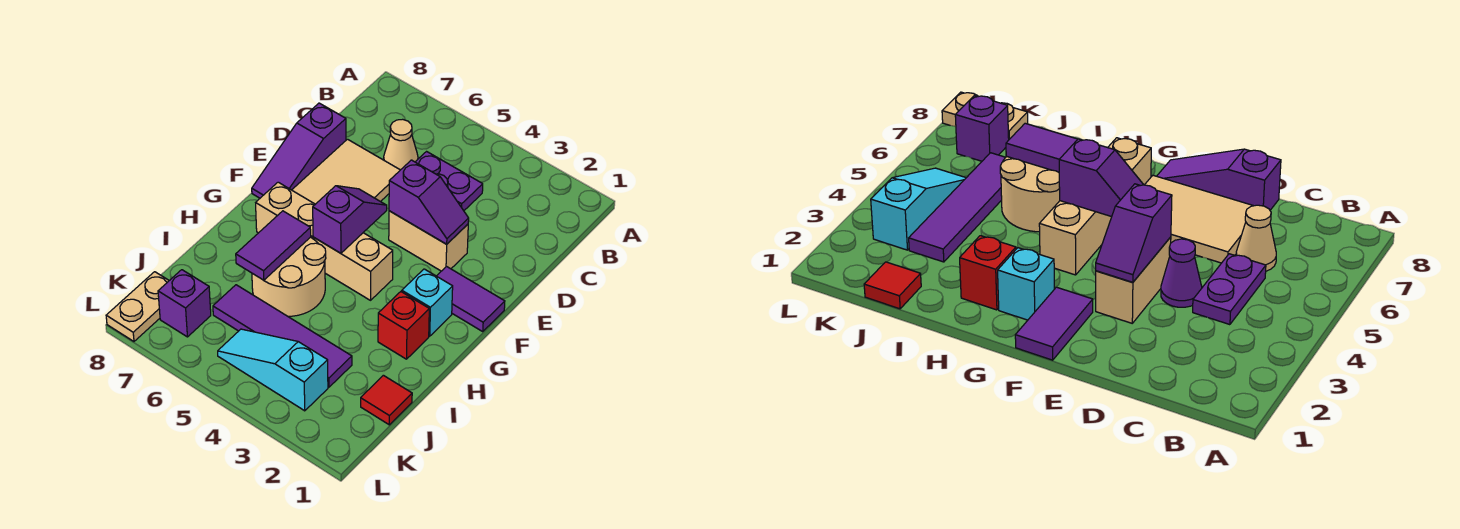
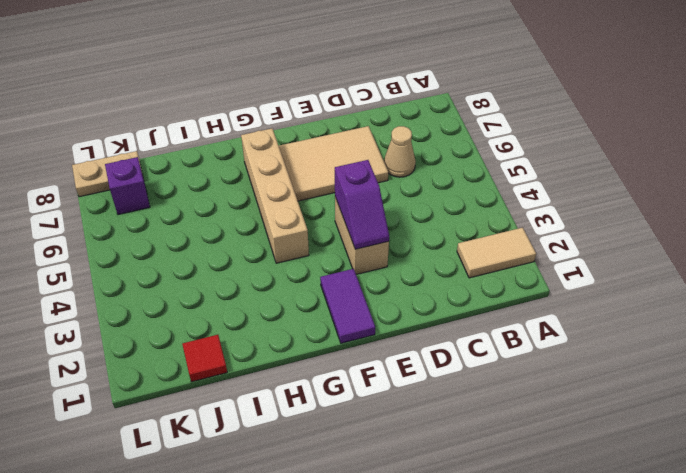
tan tile A2:B2 level 1 -> none
none -> purple plate C4:C5 level 1
none -> purple cone D4 level 1
none -> purple slope D8:F8 level 1 top D

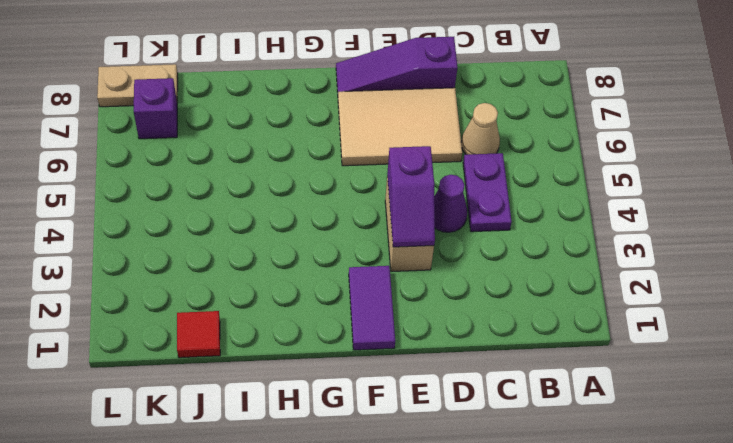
none -> cyan brick G2 level 1
none -> tan brick G4:G7 level 1
none -> red brick H2 level 1

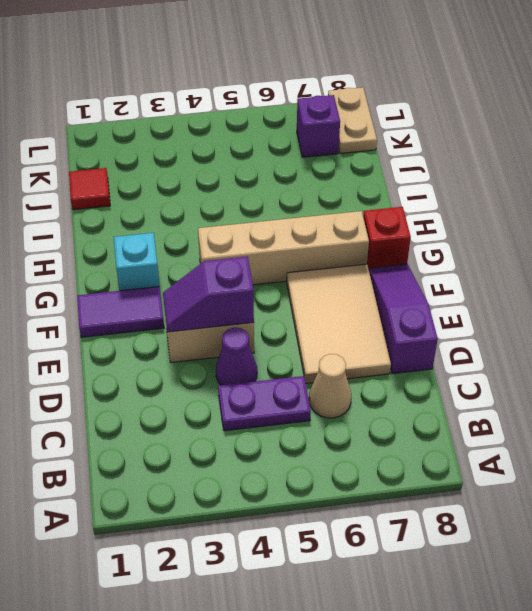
red brick G8 level 1 -> red brick H2 level 1
none -> tan round brick H5:I6 level 1
none -> purple tile J3:J6 level 1
none -> cyan slope K3:K5 level 1 top 3

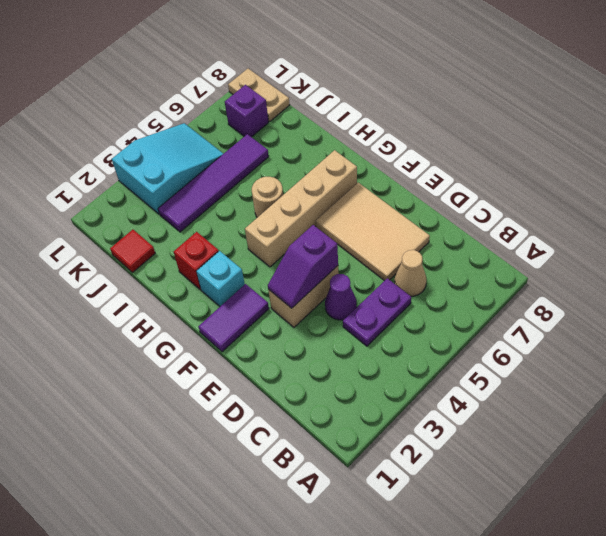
tan round brick H5 level 1 -> tan round brick H5:I6 level 1
cyan slope K3:L5 level 1 top 3 -> cyan slope K3:K5 level 1 top 3
none -> purple slope D8:F8 level 1 top D
none -> purple slope F5:G5 level 2 top G
none -> purple tile H6:I6 level 2

